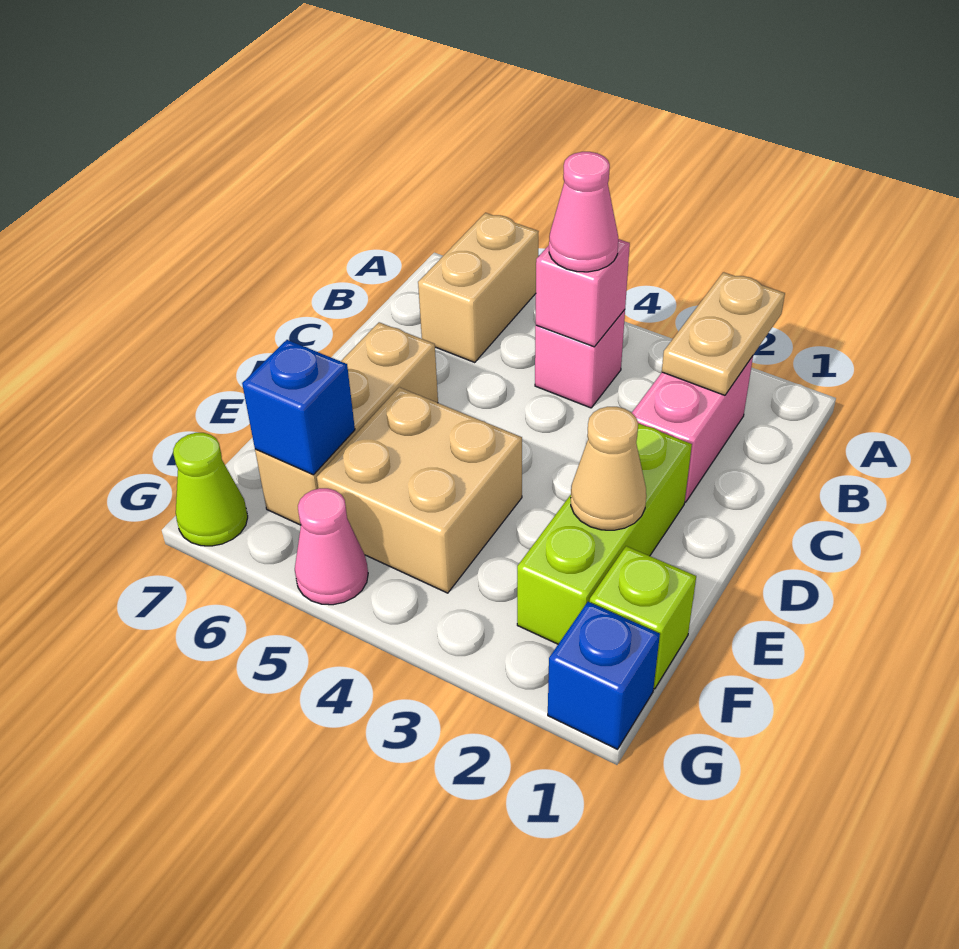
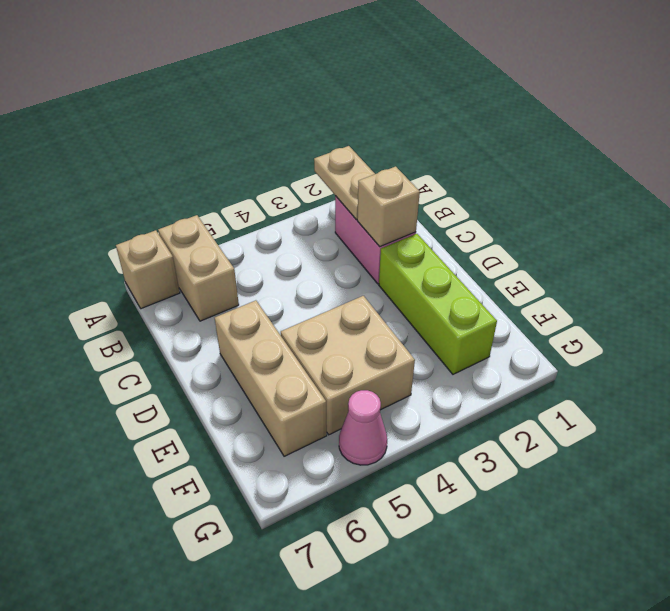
tan brick A7 level 1 -> none
tan brick C2 level 2 -> none
none -> pink brick B4 level 1
none -> lime brick F1 level 1
none -> blue brick G1 level 1

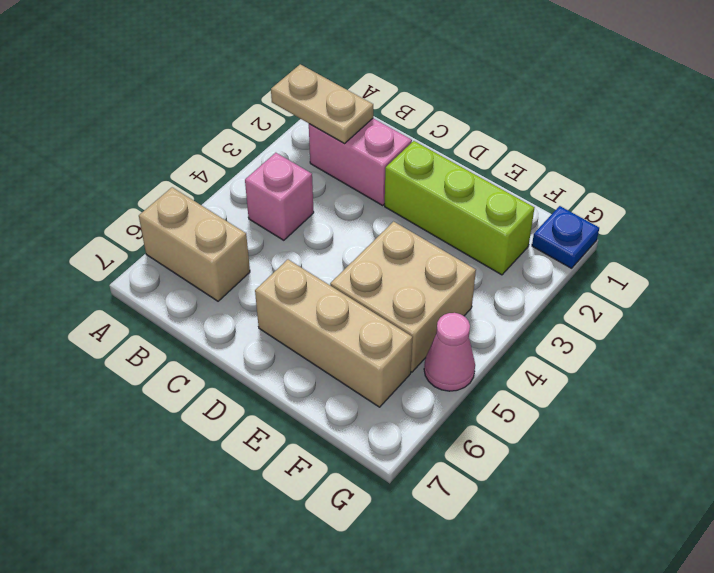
blue plate G1 level 1 -> blue brick G1 level 1
none -> lime brick F1 level 1
none -> lime cone G7 level 1
none -> pink brick B4 level 2

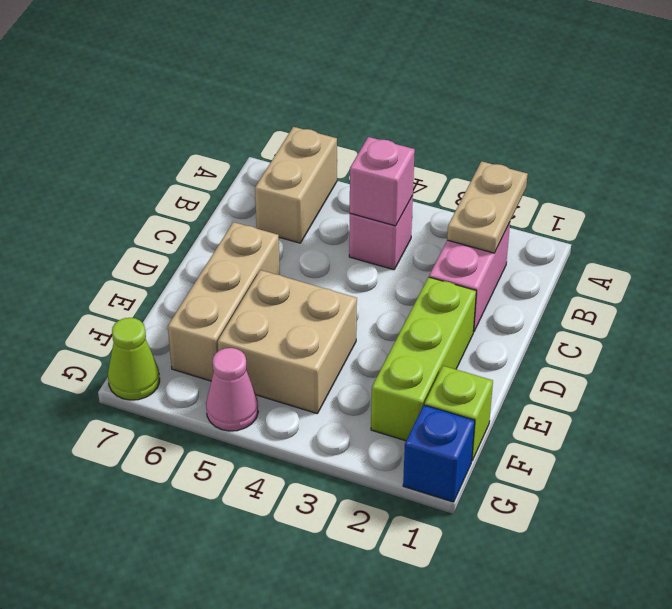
none -> tan cone E2 level 2
none -> blue brick F6 level 2
none -> pink cone B4 level 3

